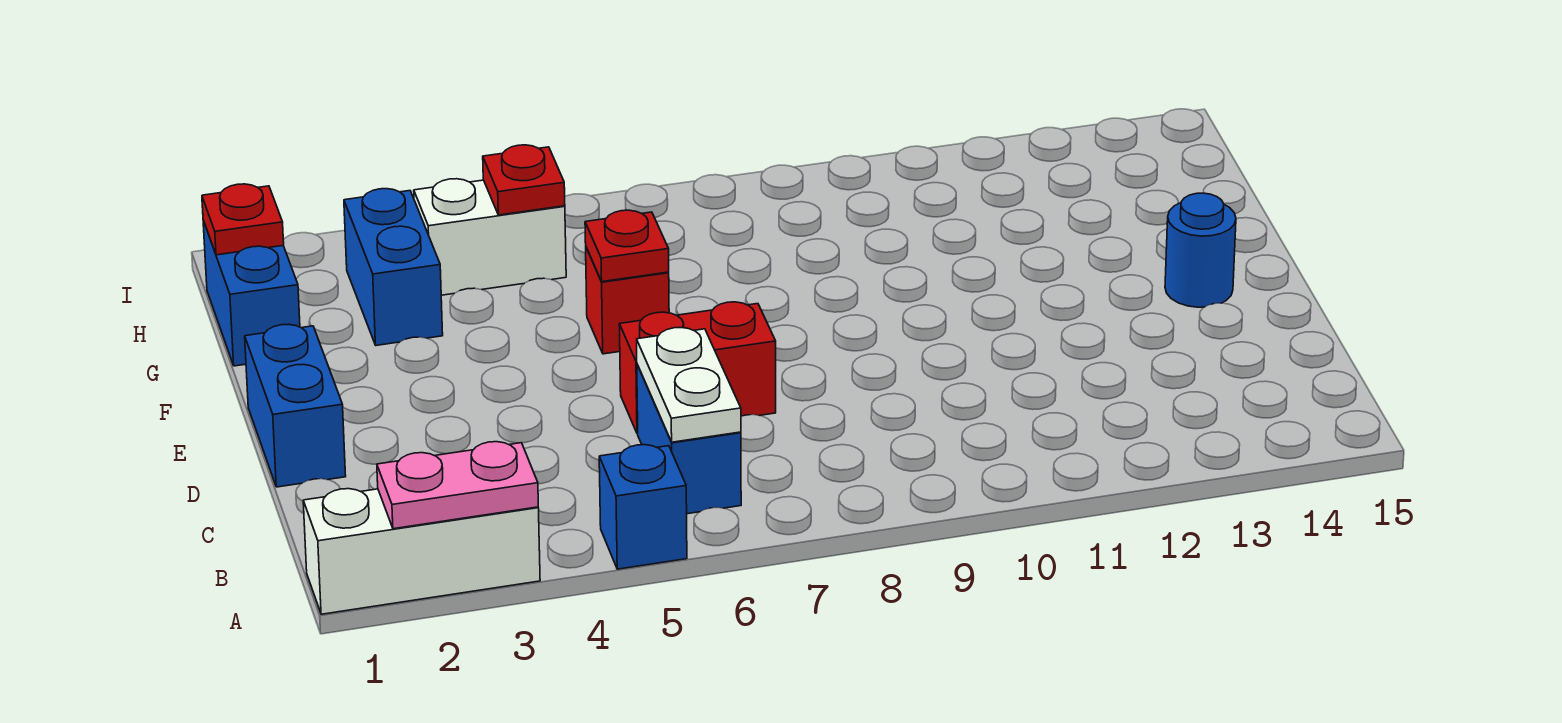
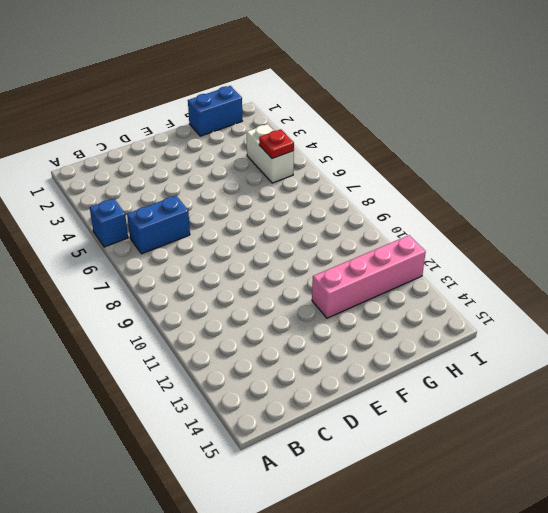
pink brick F12:I12 level 1 -> none
none -> white brick A1:A3 level 1
none -> blue brick D1:E1 level 1
none -> red brick D6:D7 level 1

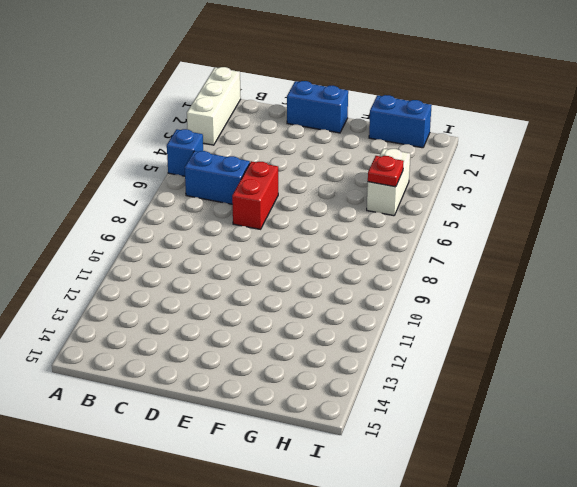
none -> blue round brick E14 level 1
none -> red brick F6 level 1
none -> blue brick G3:H3 level 1

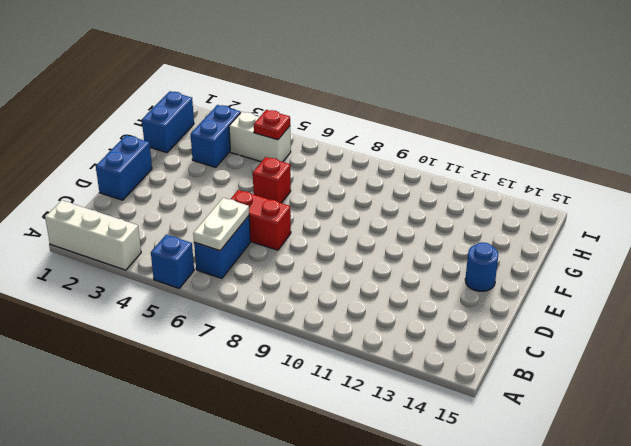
none -> pink plate A2:A3 level 2
none -> red plate F6 level 2
none -> red plate H1 level 2

